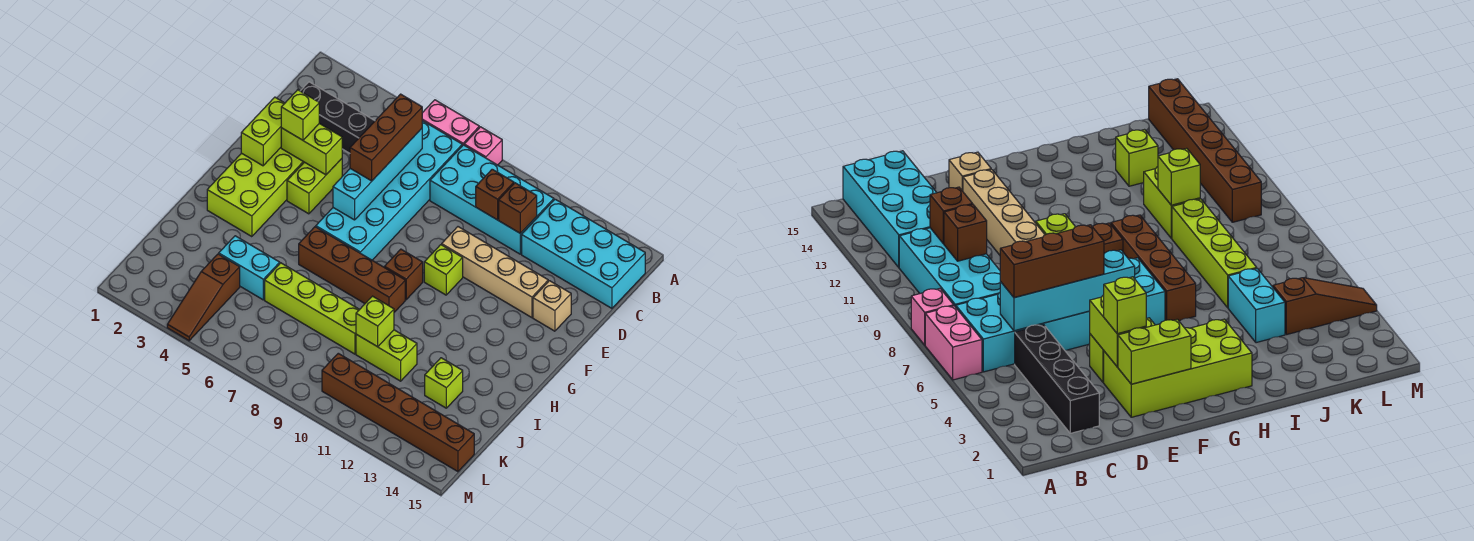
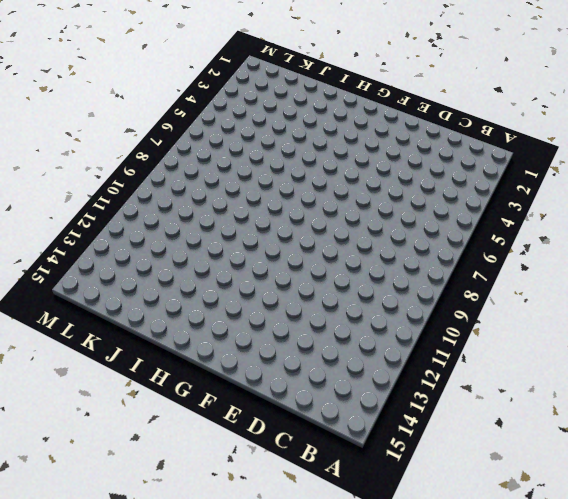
none -> pink brick A6:A7 level 1
none -> pink brick A8 level 1
none -> cyan brick B6:G7 level 1

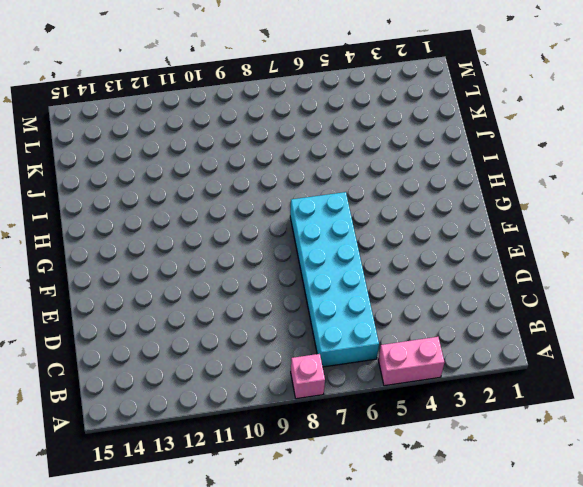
pink brick A4:A5 level 1 -> pink brick A6:A7 level 1
none -> cyan brick B8:C11 level 1
none -> cyan brick B12:C15 level 1
none -> black brick C2:C5 level 1

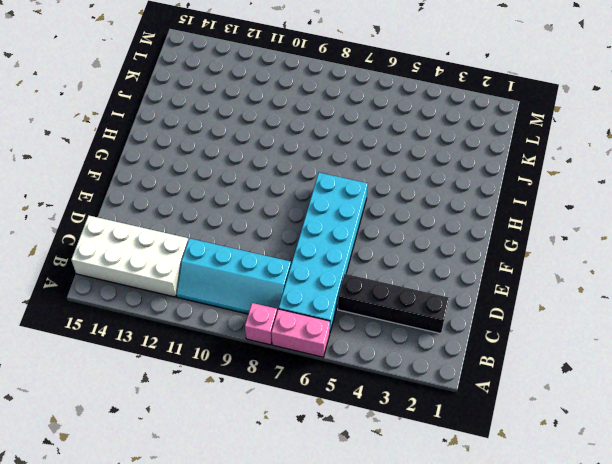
cyan slope B8:C11 level 1 top C -> cyan brick B8:C11 level 1
white brick B12:C15 level 1 -> cyan brick B12:C15 level 1
none -> lime brick E2:H3 level 1
none -> lime brick E4:F4 level 1
none -> tan brick E10:E13 level 1

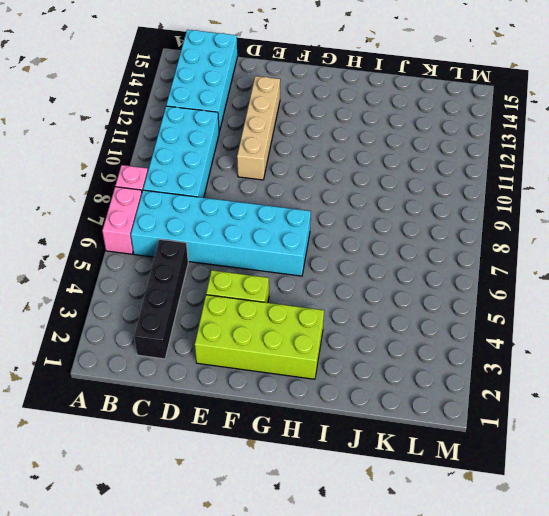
none -> tan brick E14 level 1
none -> lime brick F10 level 1
none -> brown brick G9 level 1

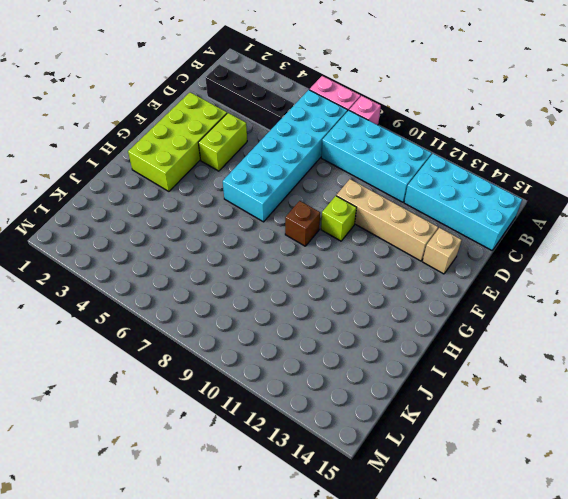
none -> brown brick H6:H9 level 1
none -> cyan brick J4:J5 level 1
none -> lime brick J6:J9 level 1

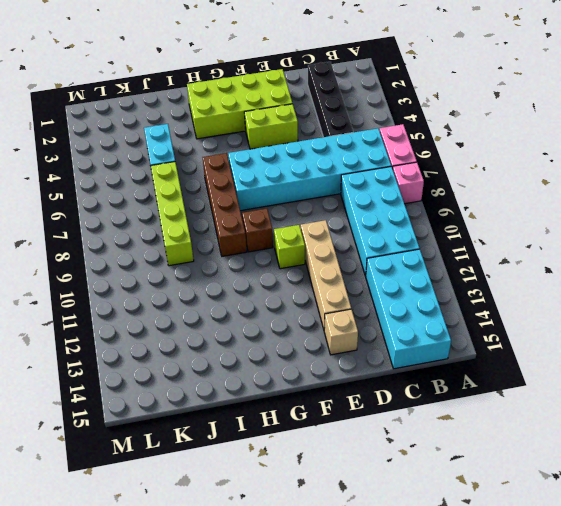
none -> lime brick J10:J11 level 1
none -> lime brick J13 level 1
none -> brown slope K4:M4 level 1 top K

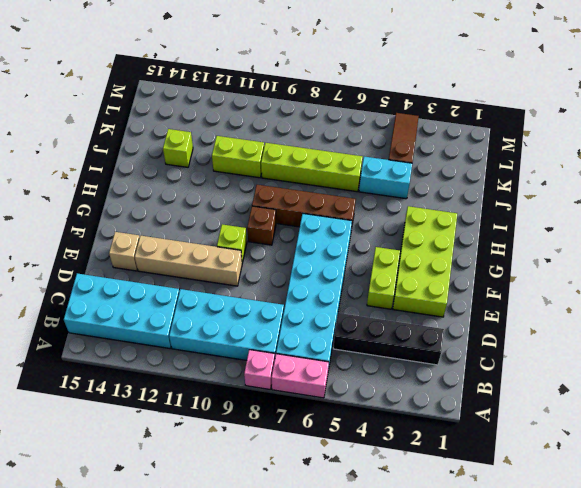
none -> brown brick L10:L15 level 1
none -> cyan brick C6:F6 level 2
none -> brown brick C10 level 2

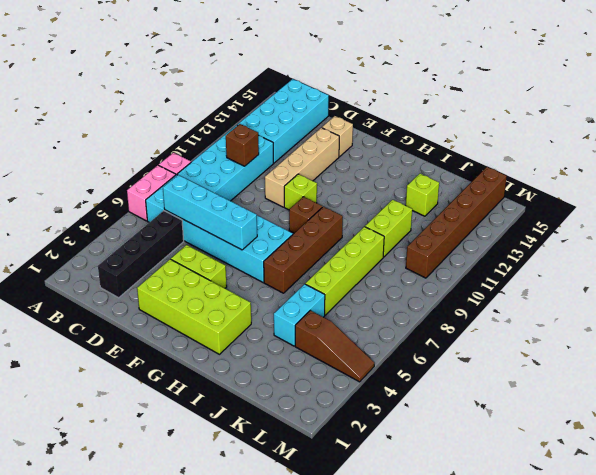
none -> brown brick C11 level 2
none -> lime brick E2:F2 level 2
none -> lime brick E3:E4 level 2

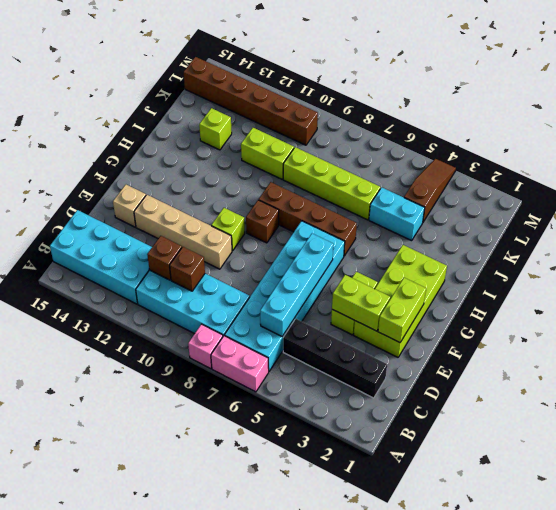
none -> lime brick J10 level 2
none -> brown brick C6:E6 level 3
none -> lime brick E3 level 3

